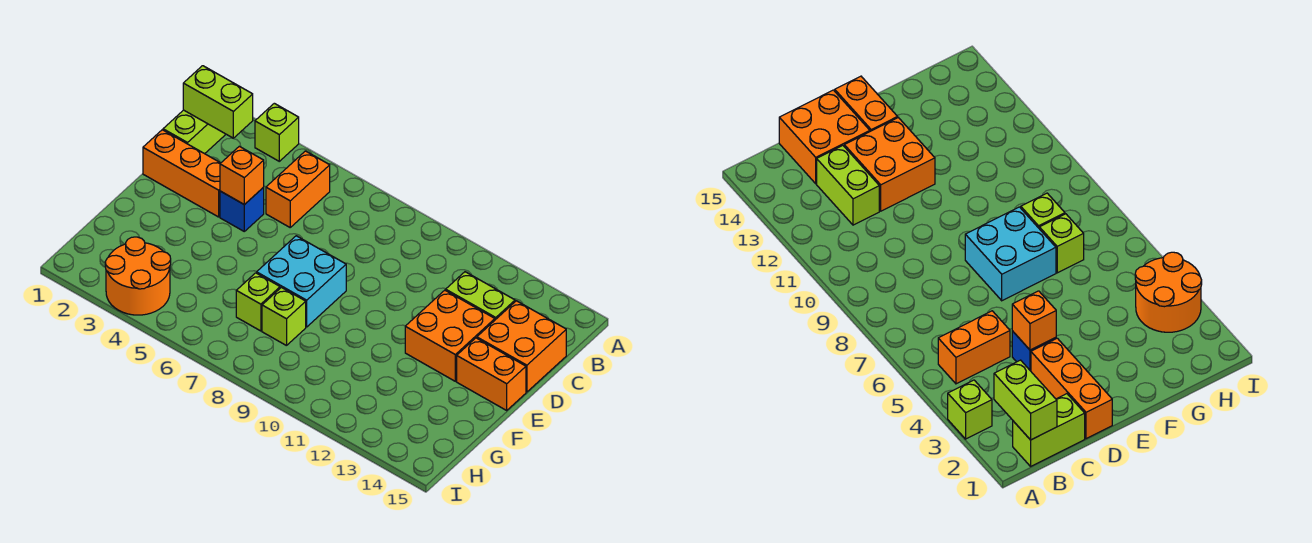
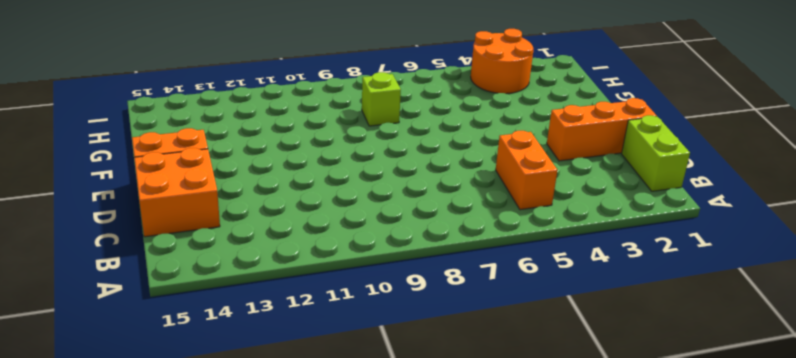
none -> lime brick A3 level 1
none -> lime brick C12:C13 level 1
none -> blue brick D4 level 1

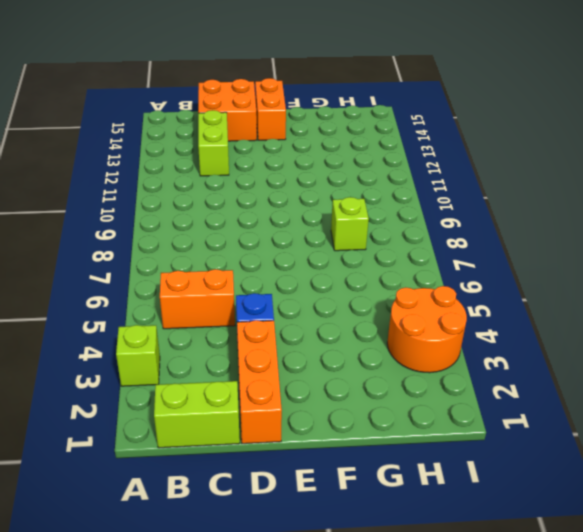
none -> orange brick D12:E13 level 1
none -> cyan brick E7:F8 level 1
none -> lime brick G7 level 1

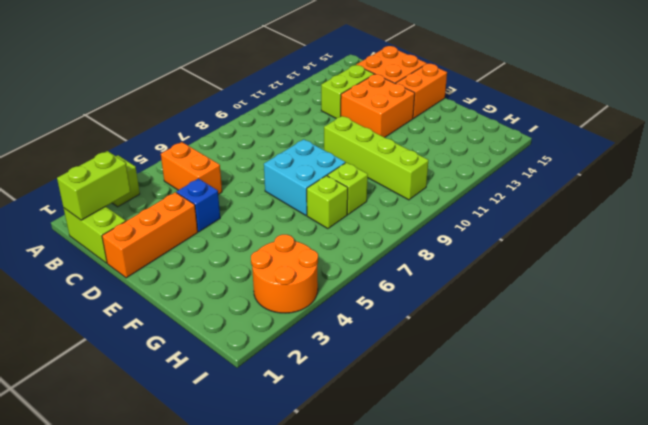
lime brick E10:H10 level 1 -> none
none -> orange brick D4 level 2

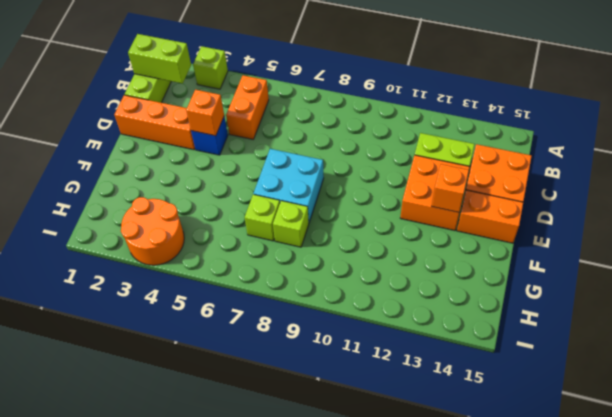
orange brick E13 level 2 -> none

